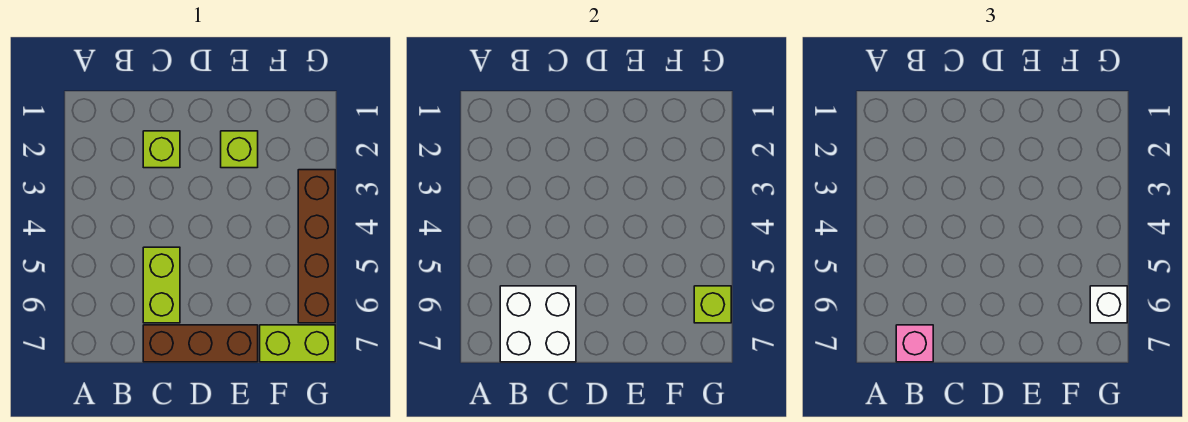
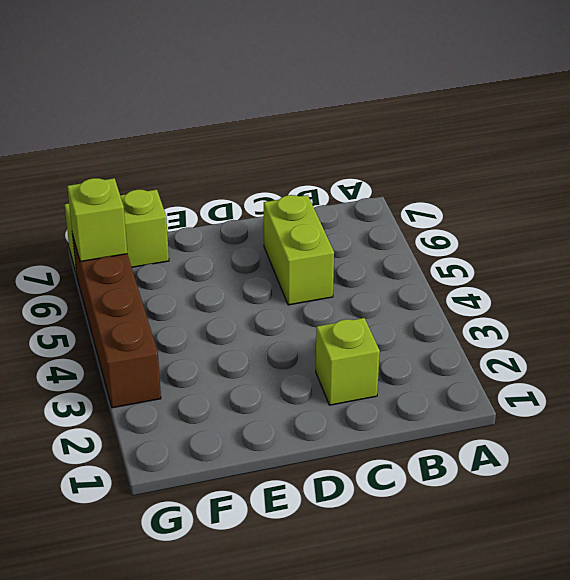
none -> brown brick C7:E7 level 1
none -> lime brick E2 level 1

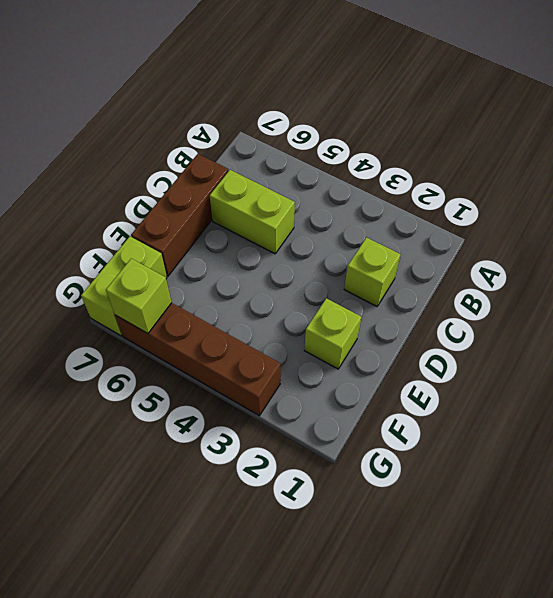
none -> white brick B6:C7 level 2
none -> pink brick B7 level 3

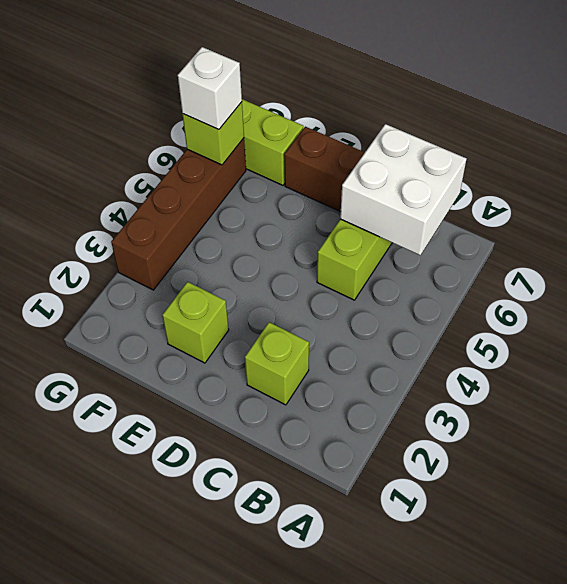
none -> pink brick B7 level 3

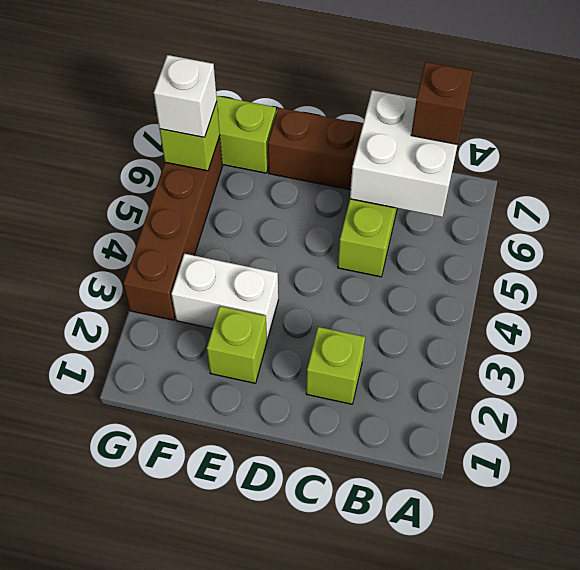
brown brick B7 level 3 -> pink brick B7 level 3
white brick E3:F3 level 1 -> none

